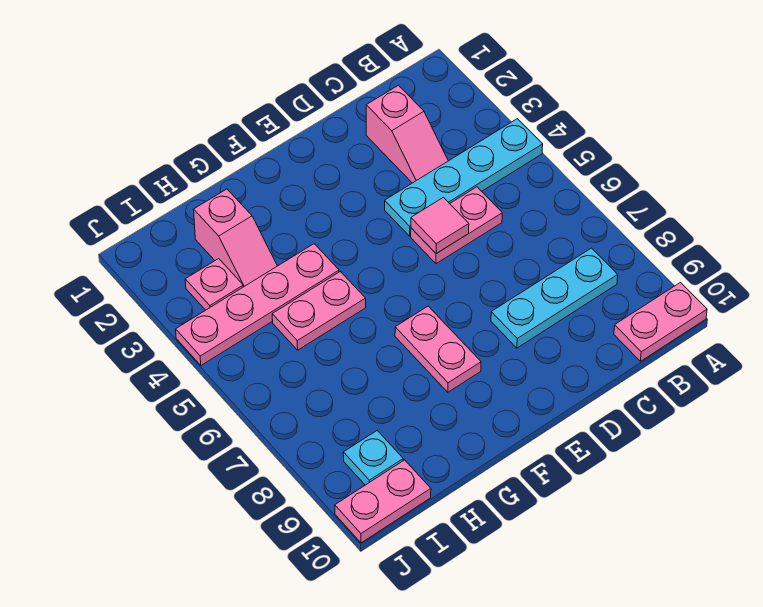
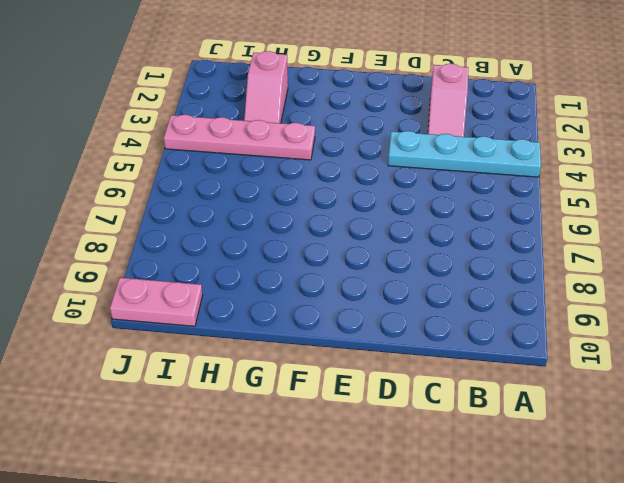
none -> pink plate A10:B10 level 1
none -> cyan plate B8:D8 level 1
none -> pink plate C5:D5 level 1

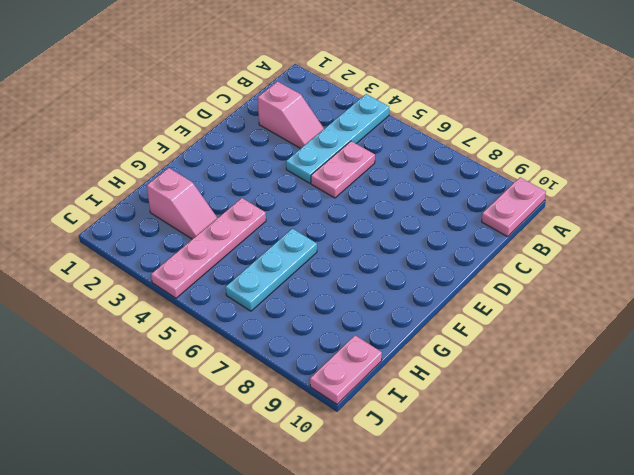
cyan plate G6:I6 level 1 -> cyan plate B8:D8 level 1
none -> pink plate F7:F8 level 1
none -> pink plate G5:H5 level 1
none -> pink plate I3 level 1

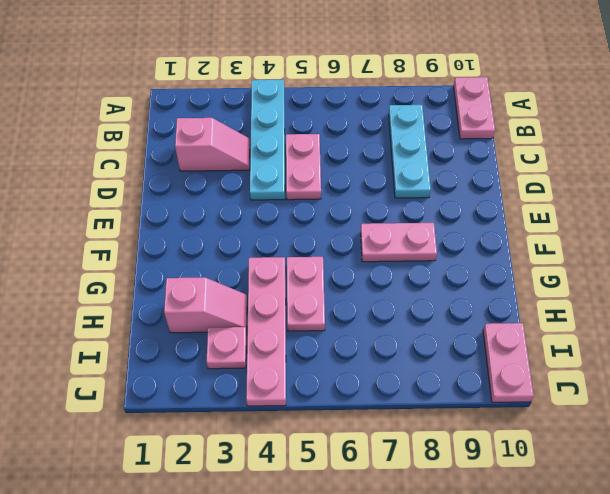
none -> cyan plate I9 level 1
none -> pink tile D5 level 2

